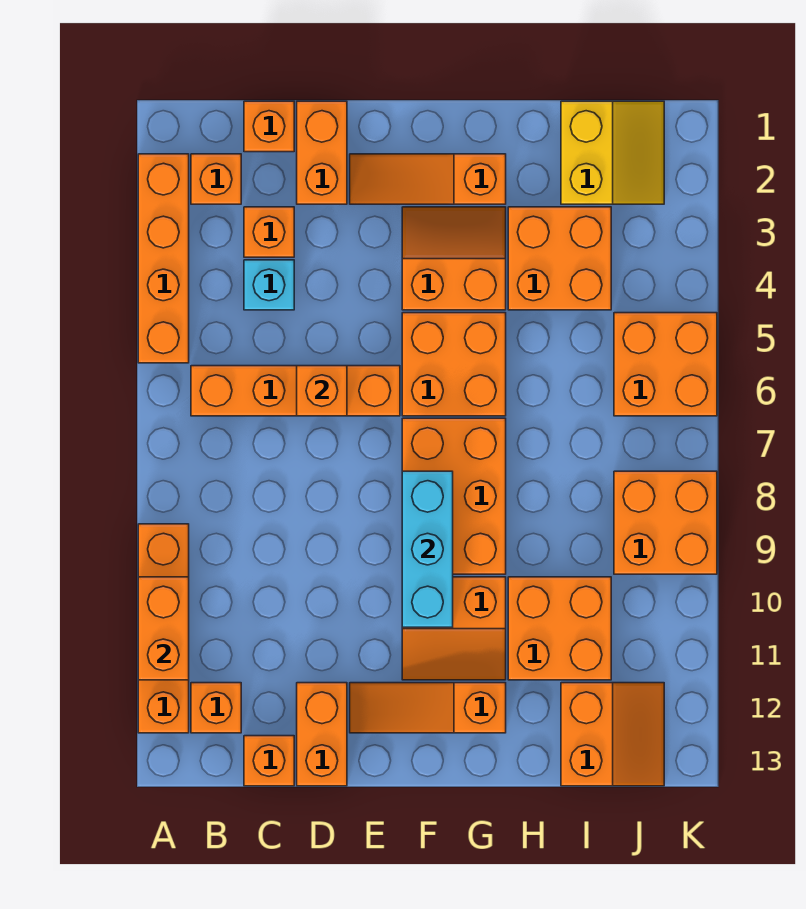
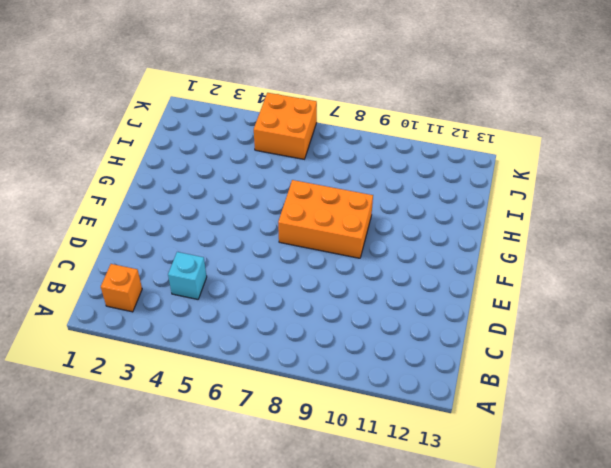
none -> orange brick A2:A5 level 1
none -> orange brick A9:A12 level 1
none -> orange brick B6:E6 level 1

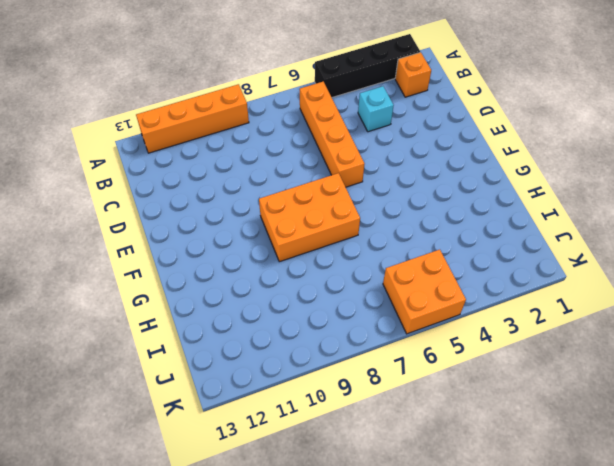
black brick A2:A5 level 1 -> orange brick A2:A5 level 1
none -> orange brick B12 level 1
none -> orange brick C1 level 1
none -> orange brick C3 level 1

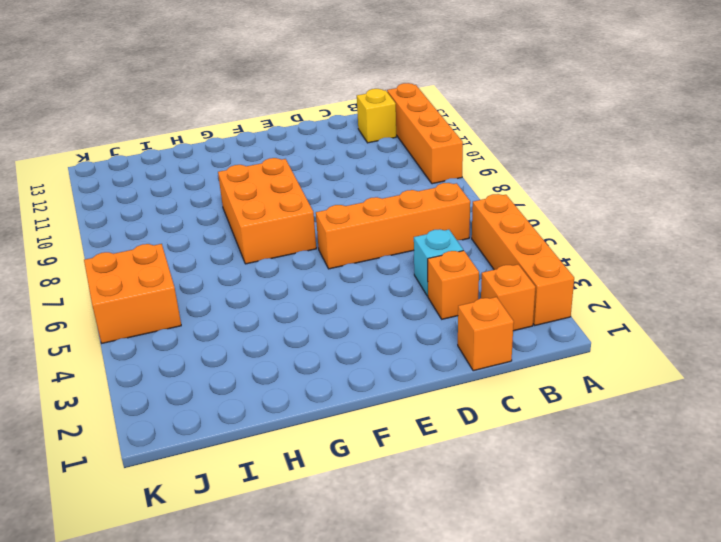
yellow brick B12 level 1 -> orange brick B12 level 1
none -> orange brick C13 level 1
none -> orange brick D1:D2 level 1
none -> orange brick D12:D13 level 1

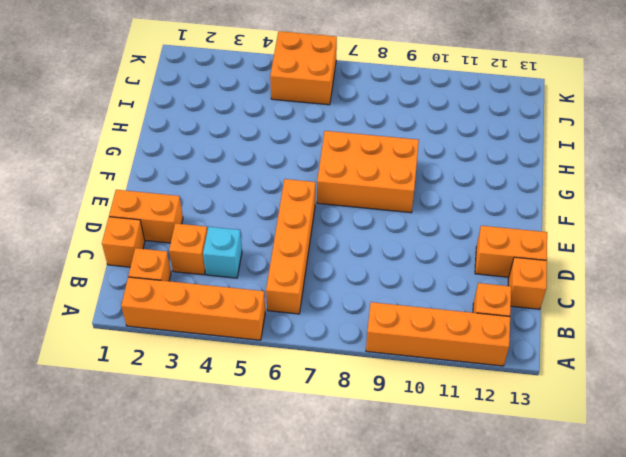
none -> orange slope E2:G2 level 1 top G
none -> orange slope E12:G12 level 1 top G
none -> orange slope F3:G4 level 1 top 4

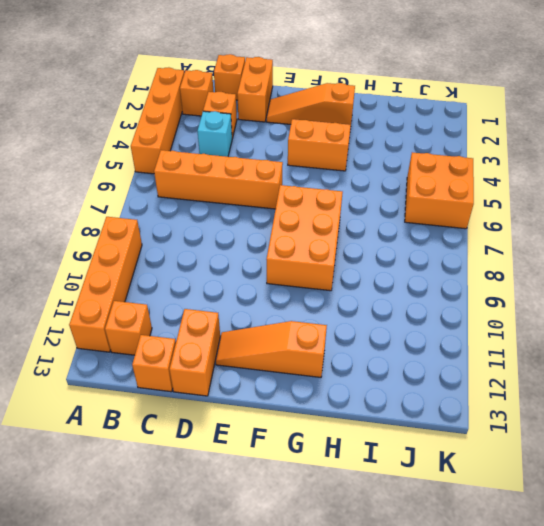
none -> orange brick F5:G6 level 1
none -> orange slope F10:G11 level 1 top 10
none -> orange brick H3:I4 level 1

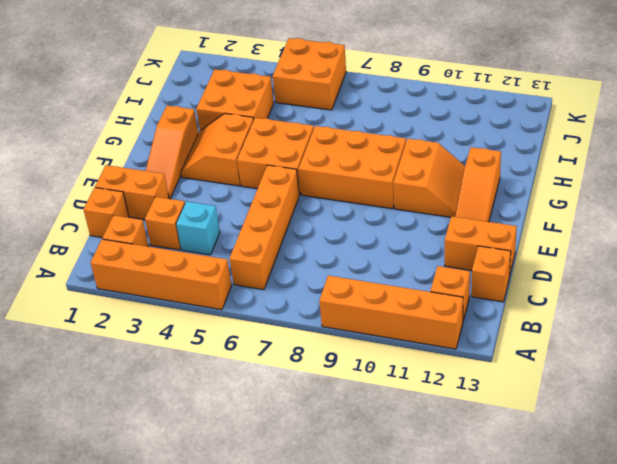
none -> orange brick H10:I11 level 1
none -> yellow slope I1:J2 level 1 top I
none -> orange slope I12:J13 level 1 top I

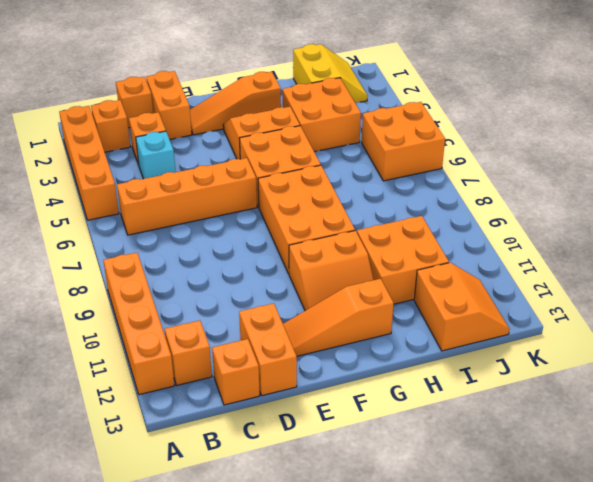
none -> orange brick J8:K9 level 1
none -> orange brick A10:A11 level 2
none -> orange brick D6 level 2

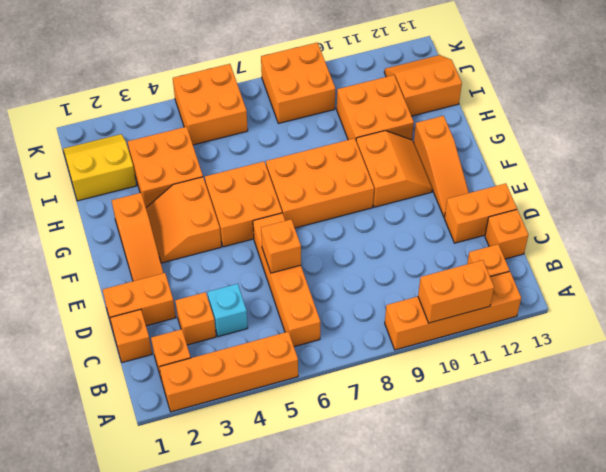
none -> cyan brick F8:F10 level 2

